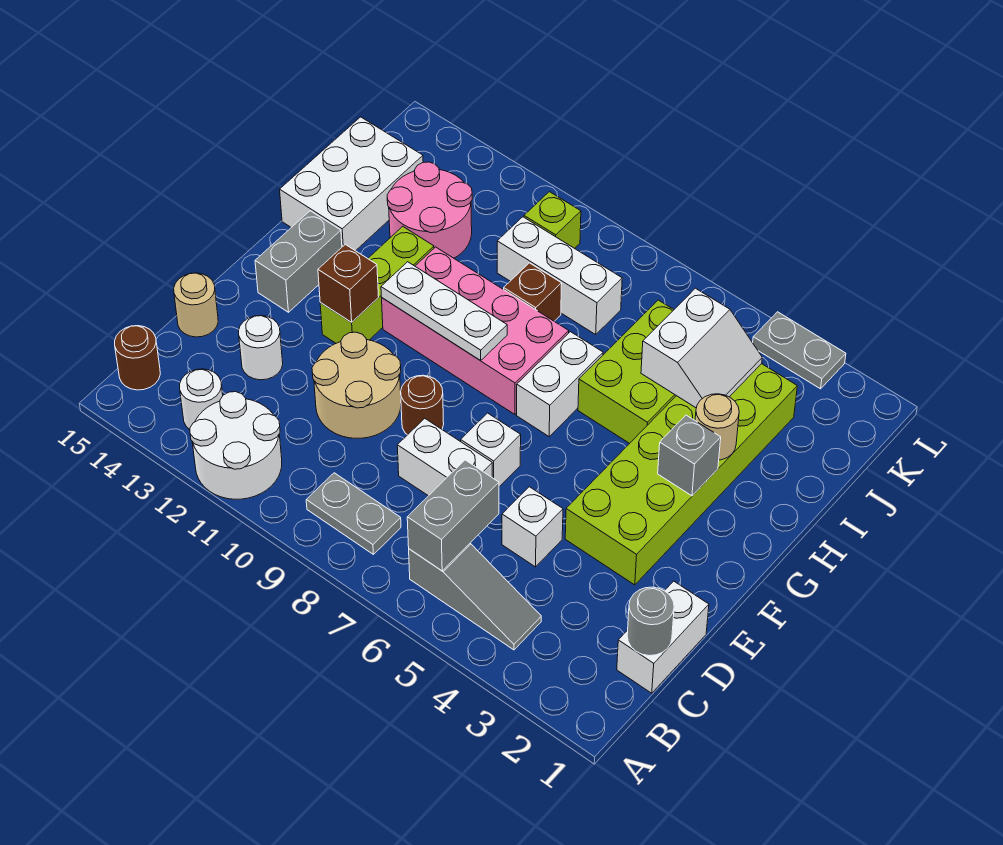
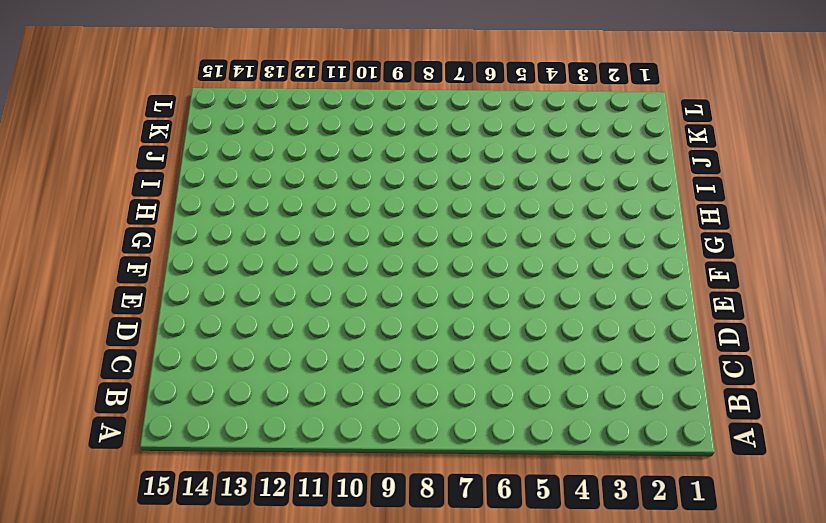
none -> white round brick A11:B12 level 1
none -> grey slope B4:B6 level 1 top 6
none -> grey plate B8:B9 level 1
none -> white round brick B13 level 1

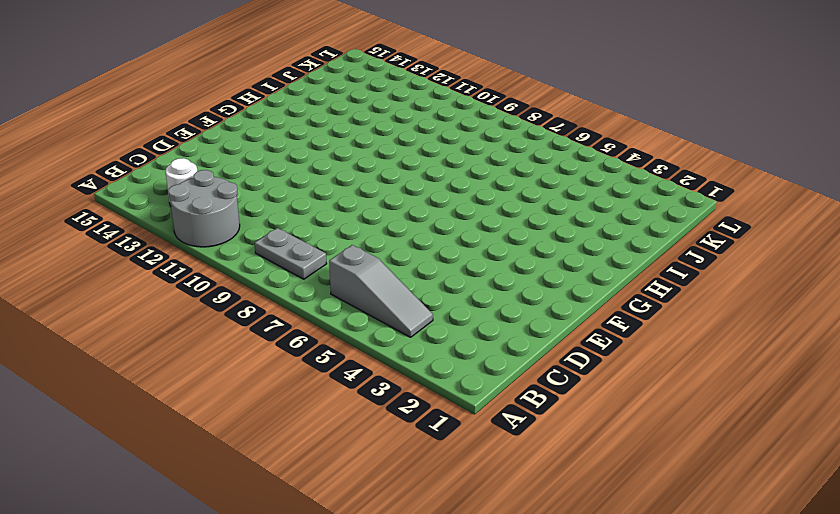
grey round brick A11:B12 level 1 -> white round brick A11:B12 level 1
none -> brown round brick B15 level 1
none -> white brick C1:D1 level 1
none -> white brick D5 level 1
none -> white brick D7:D8 level 1

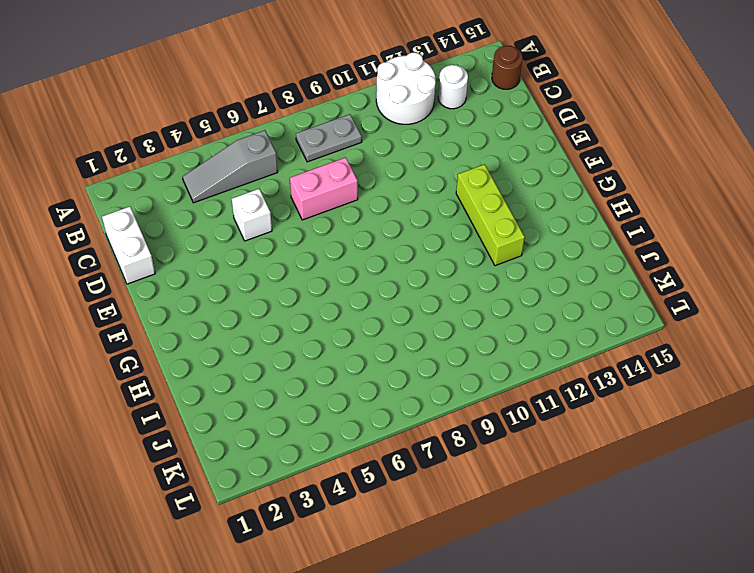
pink brick D7:D8 level 1 -> white brick D7:D8 level 1
none -> tan round brick D10:E11 level 1
none -> white round brick D13 level 1
none -> tan round brick D15 level 1
none -> lime brick E3:J4 level 1

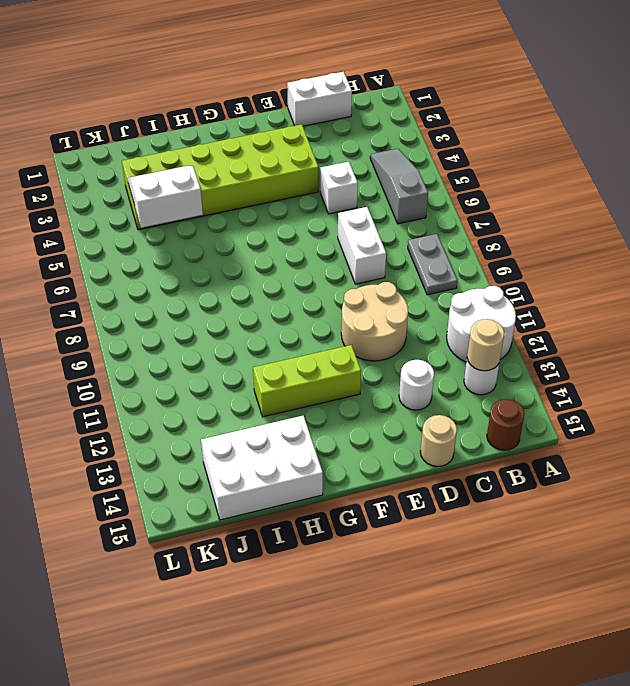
tan round brick B13 level 2 -> tan round brick H3 level 2
none -> white brick E7 level 1
none -> brown round brick E9 level 1
none -> grey brick F14:G14 level 1
none -> white brick G7:H7 level 1

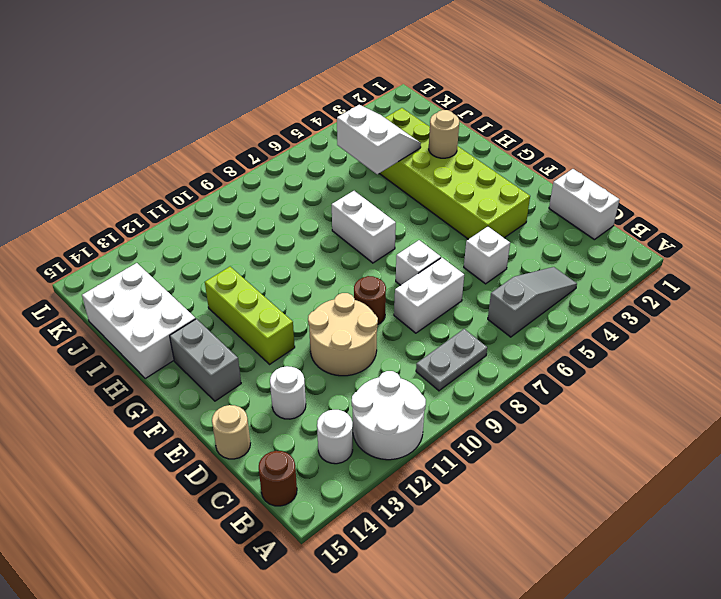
none -> pink brick G8:H11 level 1
none -> lime brick H5:J6 level 1
none -> brown brick I9 level 1
none -> pink round brick I12:J13 level 1

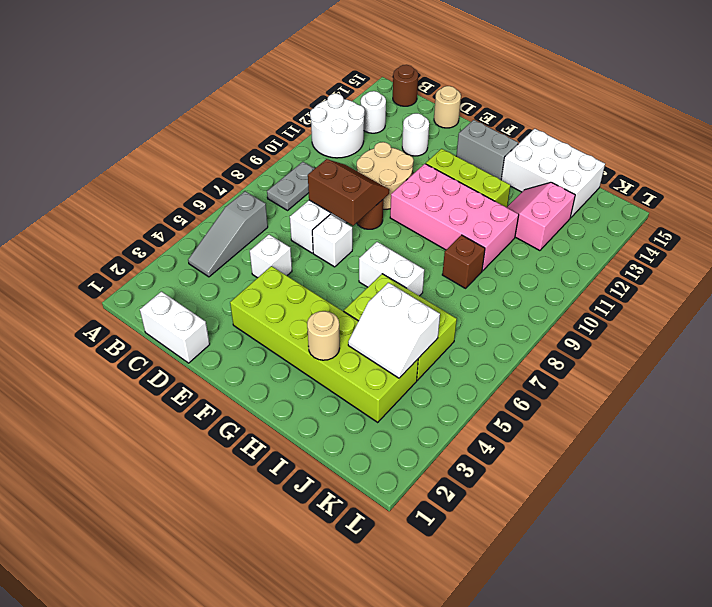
brown slope D8:E9 level 2 top 8 -> none
pink brick F10:I11 level 1 -> pink brick G8:H11 level 1
pink slope I12:J13 level 1 top J -> pink round brick I12:J13 level 1
none -> white brick J8:J10 level 1
none -> lime brick K10 level 1
none -> grey plate L3:L4 level 1
none -> grey brick B6:C6 level 2

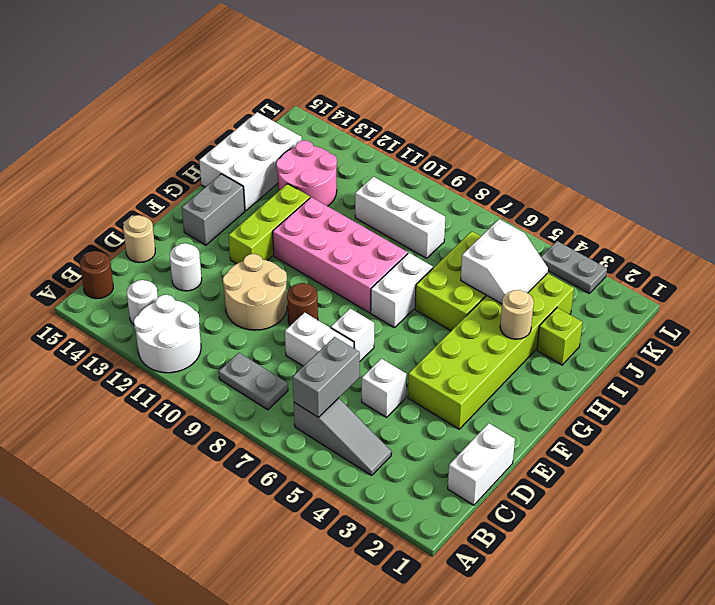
lime brick I2 level 1 -> lime brick K10 level 1
none -> brown brick I9 level 1
none -> grey round brick C1 level 2
none -> brown brick F12 level 2
none -> grey brick G3 level 2

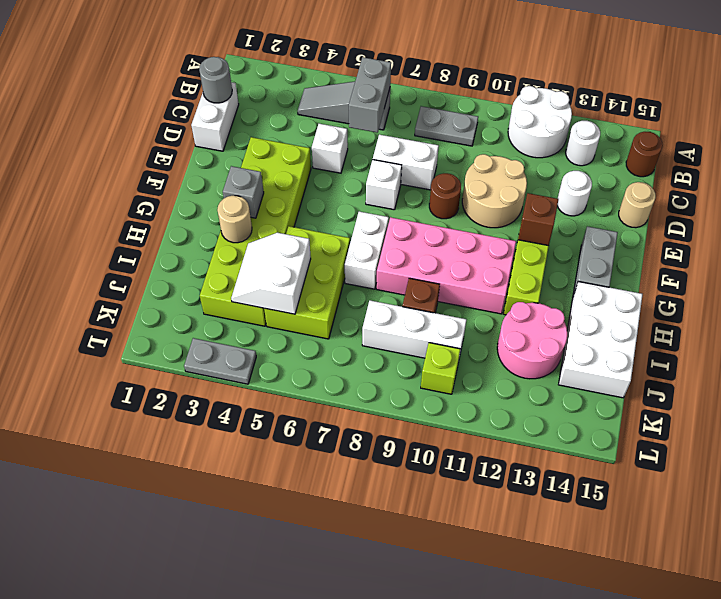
none -> white plate G9:G11 level 2

